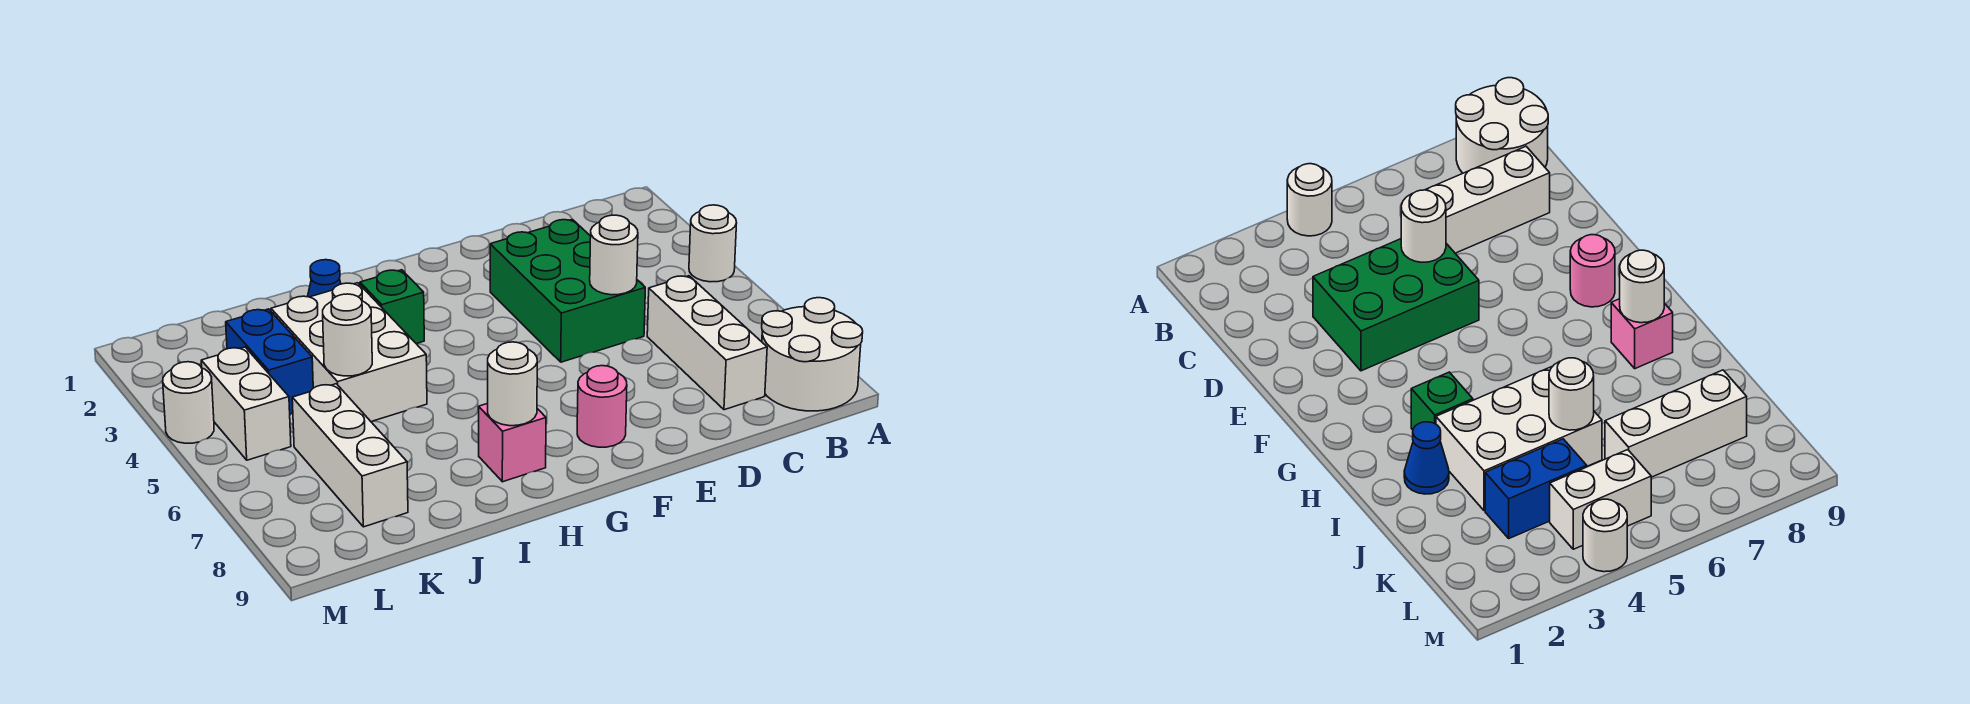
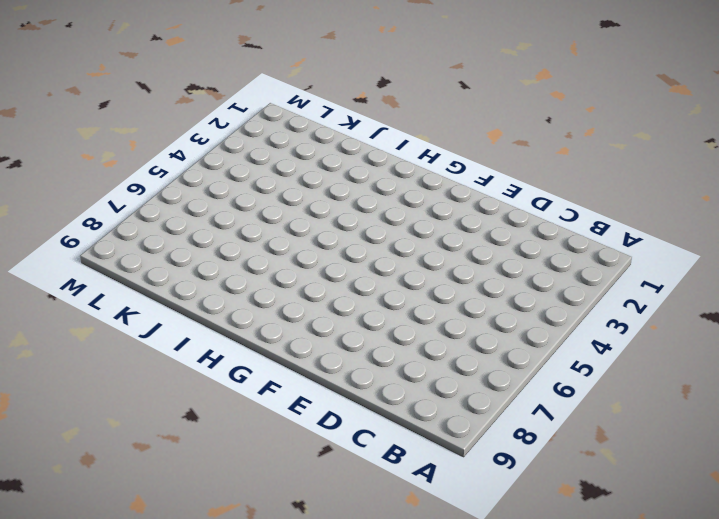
none -> white round brick A4 level 1
none -> white round brick A8:B9 level 1
none -> white brick C6:C8 level 1

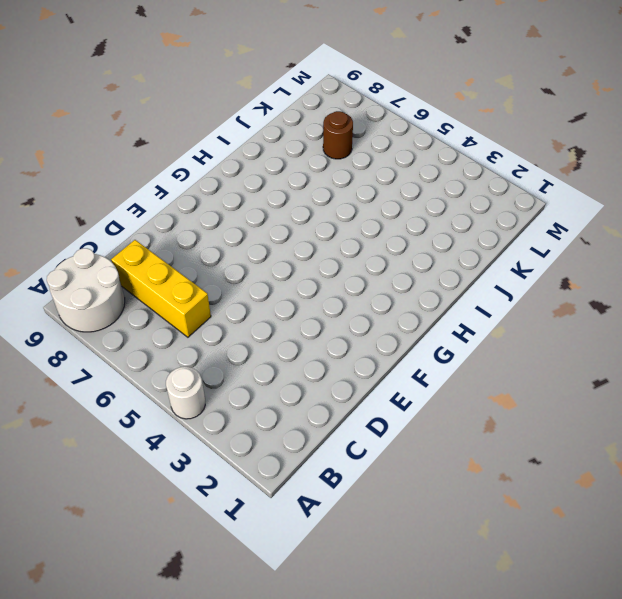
yellow brick C6:C8 level 1 -> white brick C6:C8 level 1
brown round brick K7 level 1 -> white brick K6:K8 level 1
none -> green brick D3:E5 level 1
none -> pink round brick F8 level 1
none -> green brick H3 level 1

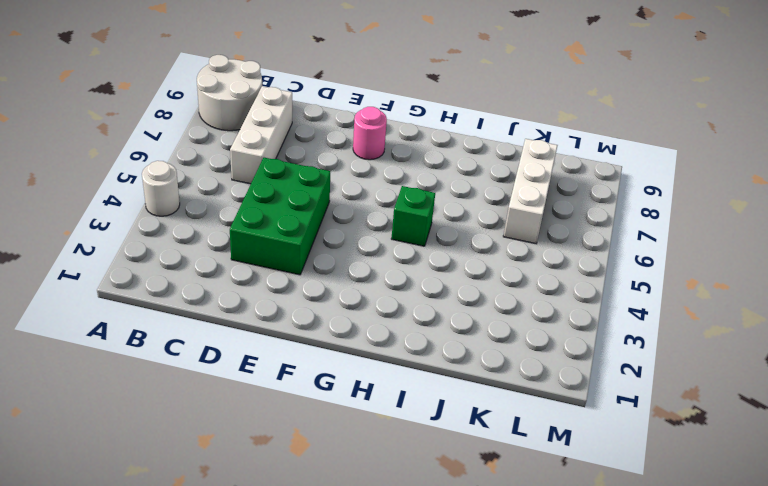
green brick H5 level 1 -> green brick H3 level 1
none -> pink brick H8 level 1
none -> blue cone I2 level 1
none -> white brick I3:J5 level 1

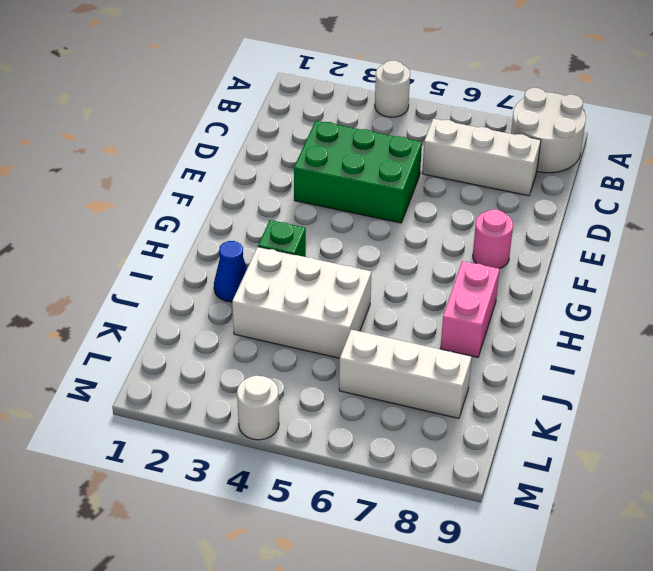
pink brick H8:I8 level 1 -> pink brick H8 level 1
none -> blue brick K3:K4 level 1
none -> white brick L4:L5 level 1
none -> white round brick D5 level 2

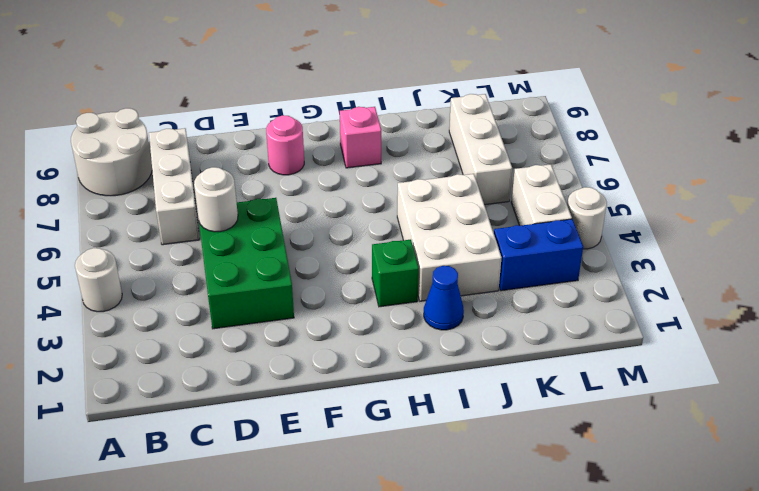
blue brick K3:L3 level 1 -> blue brick K3:K4 level 1
none -> white round brick H8 level 2
none -> white round brick J5 level 2

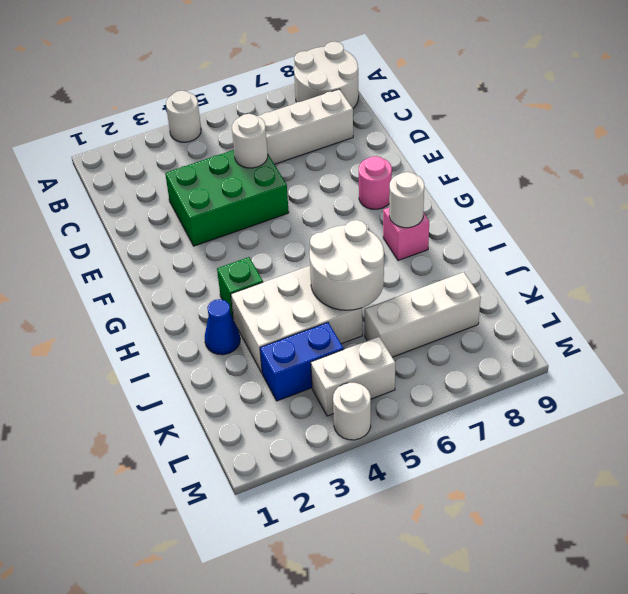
white round brick I5:J6 level 2 -> white round brick J5 level 2

